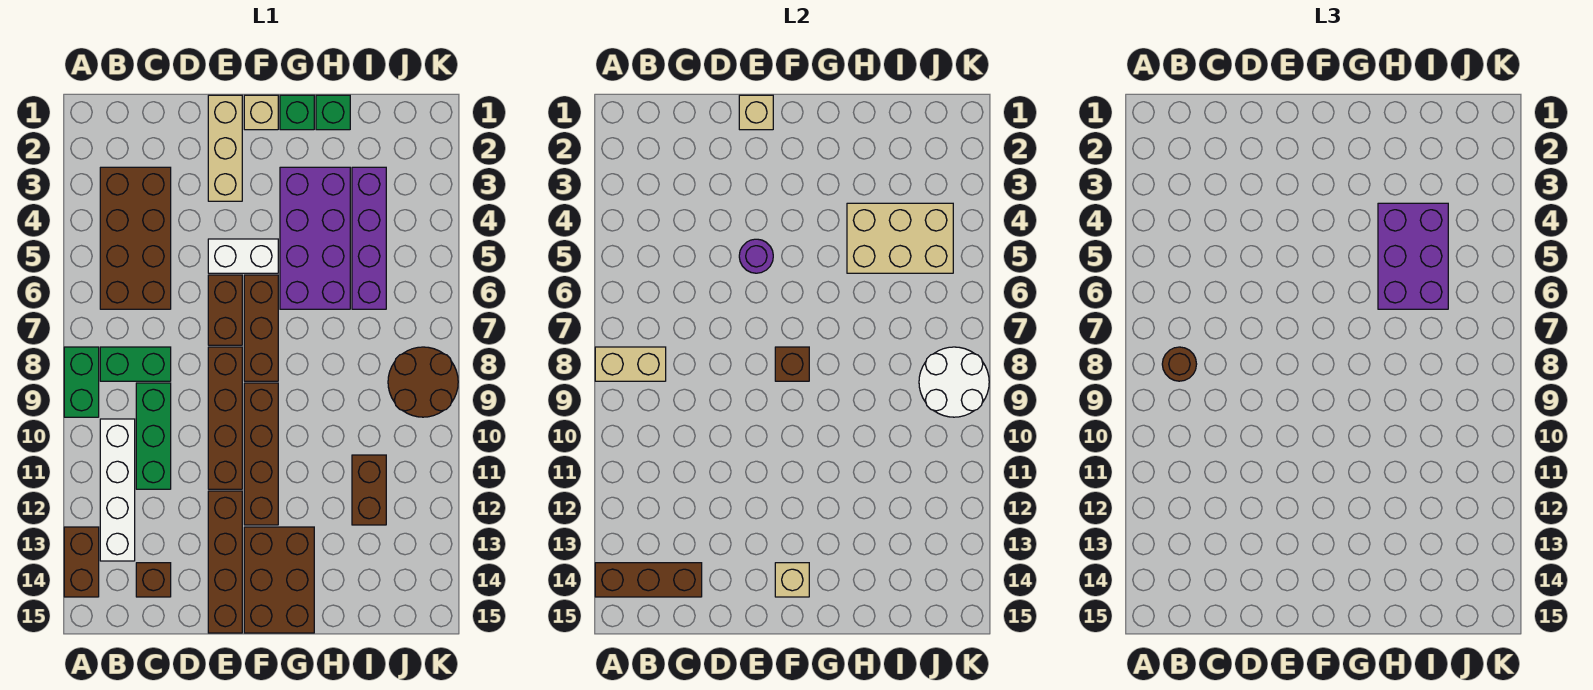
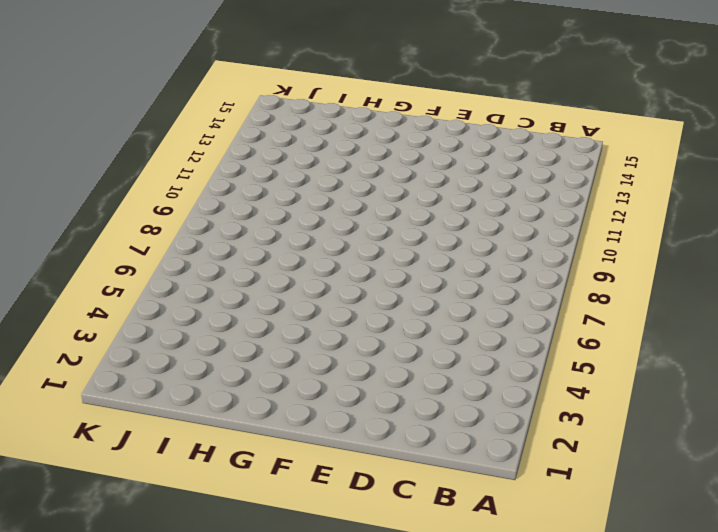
none -> green brick A8:A9 level 1
none -> brown brick A13:A14 level 1
none -> brown brick B3:C6 level 1
none -> green brick B8:C8 level 1

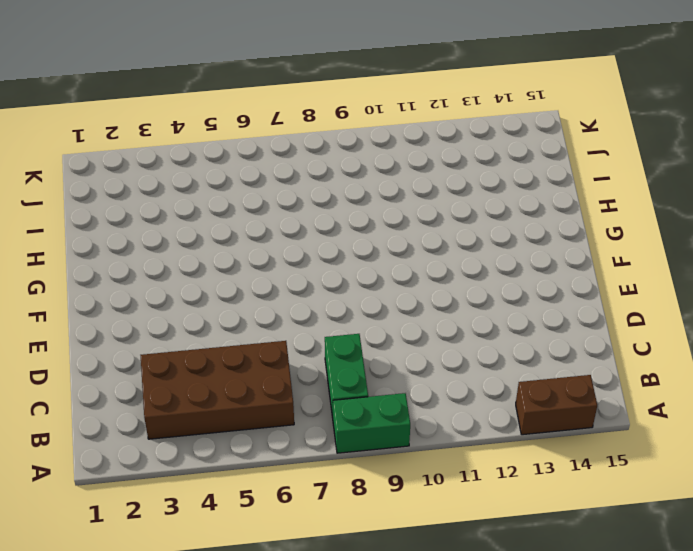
none -> white brick B10:B13 level 1
none -> green brick C9:C11 level 1
none -> brown brick C14 level 1
none -> tan brick E1:E3 level 1

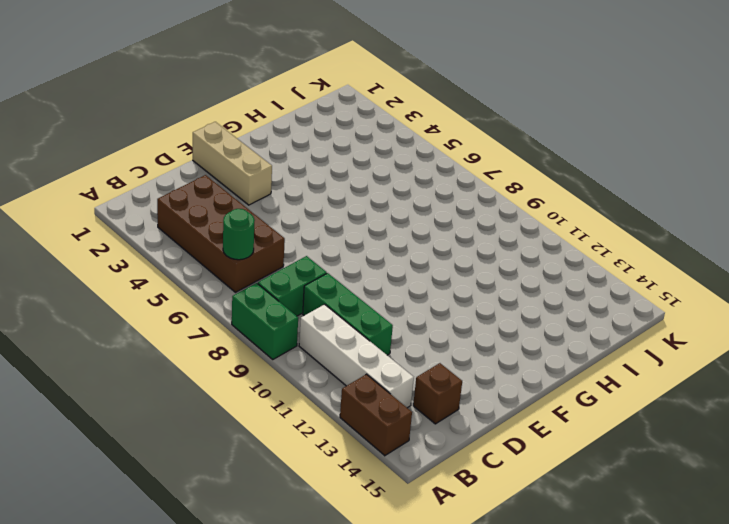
green round brick B6 level 2 -> none
none -> white brick E5:F5 level 1
none -> brown brick E6:E7 level 1
none -> brown brick E8:E11 level 1
none -> brown brick E12:E15 level 1

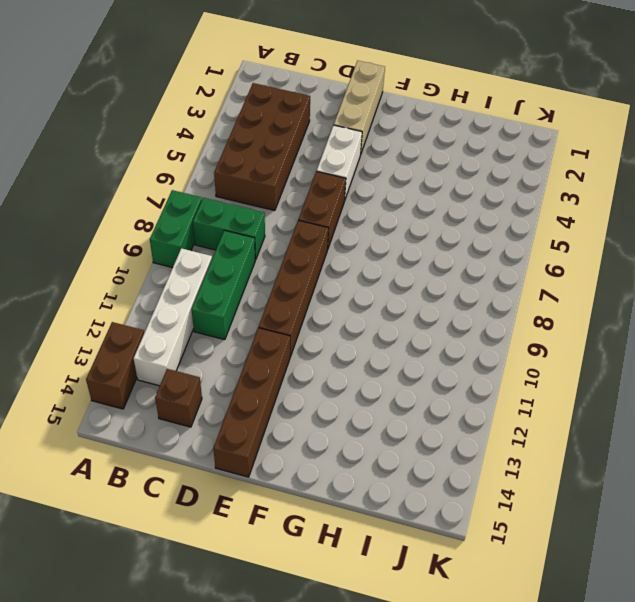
white brick E4:E5 level 1 -> white brick E5:F5 level 1
none -> tan brick F1 level 1
none -> brown brick F6:F8 level 1
none -> brown brick F9:F12 level 1
none -> brown brick F13:G15 level 1

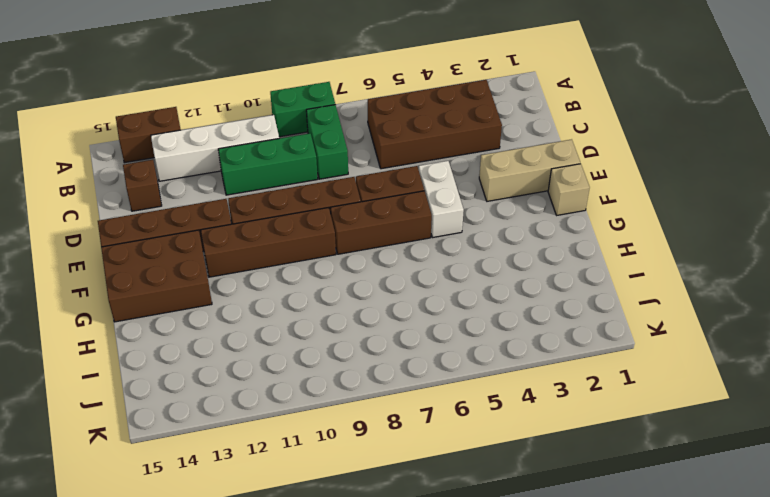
none -> green brick G1 level 1
none -> purple brick G3:H6 level 1
none -> green brick H1 level 1
none -> purple brick I3:I6 level 1

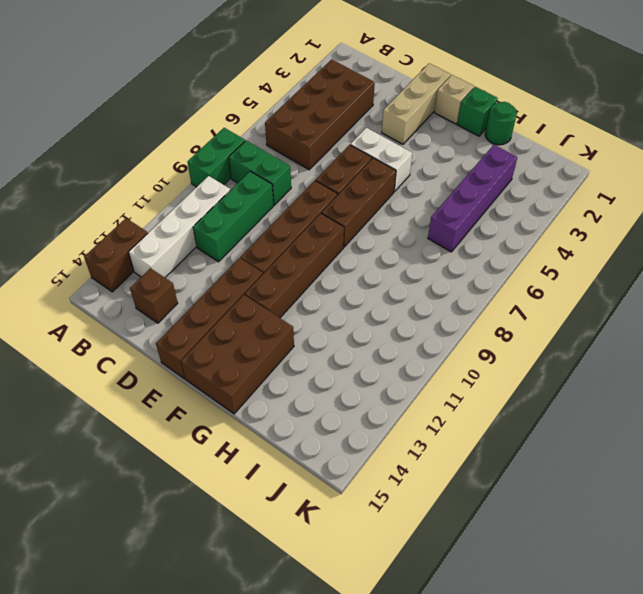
green round brick H1 level 1 -> green brick H1 level 1
none -> purple brick G3:H6 level 1
none -> brown brick I11:I12 level 1
none -> brown round brick J8:K9 level 1
none -> tan brick A8:B8 level 2

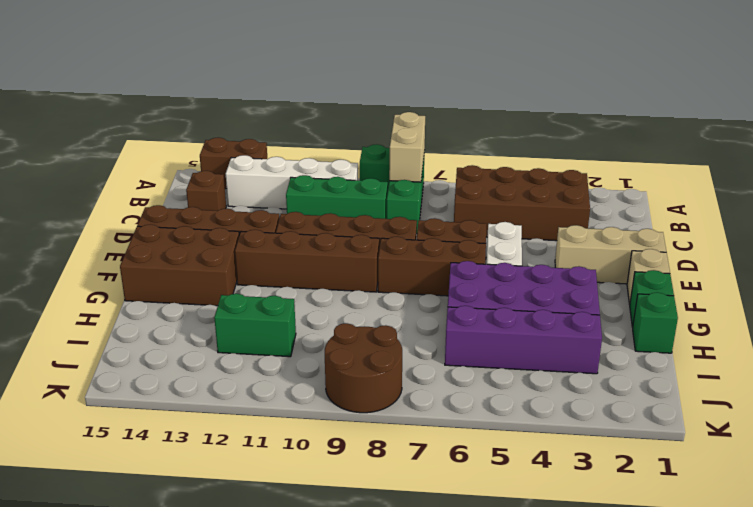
green brick I11:I12 level 1 -> brown brick I11:I12 level 1
none -> brown brick A14:C14 level 2
none -> tan brick E1 level 2
none -> purple round brick E5 level 2
none -> brown brick F8 level 2

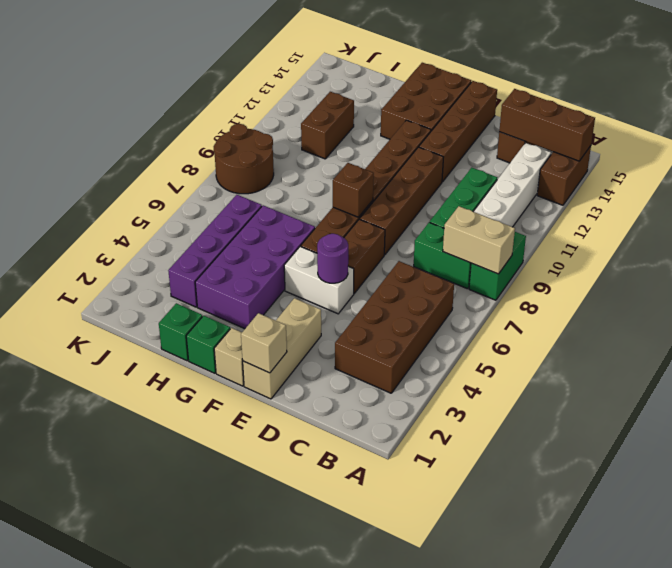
none -> tan brick F14 level 2
none -> tan brick H4:J5 level 2
none -> white round brick J8:K9 level 2
none -> brown round brick B8 level 3

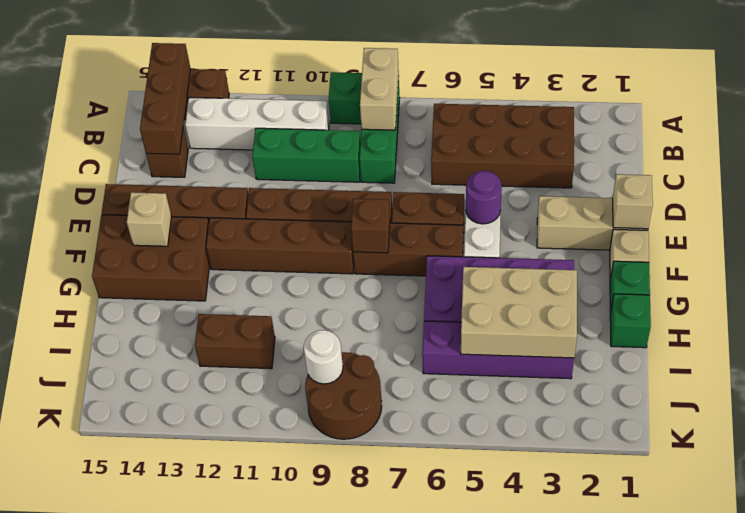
tan brick H3:I5 level 2 -> tan brick H4:J5 level 2
white round brick J9 level 2 -> white round brick J8:K9 level 2
none -> brown round brick B8 level 3
none -> purple brick H4:I6 level 3

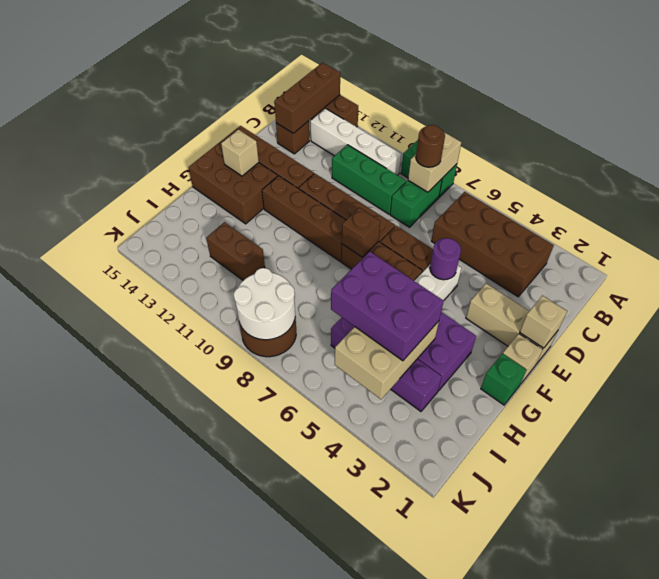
none -> green brick H1 level 1

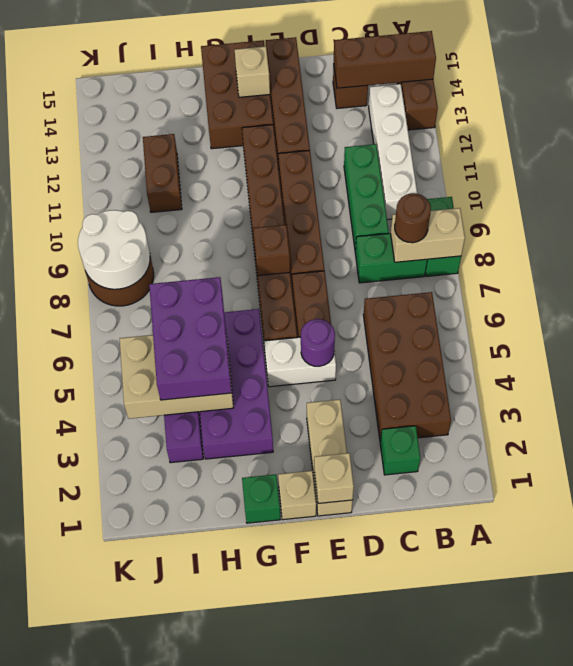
green brick C2 level 1 -> green brick H1 level 1

